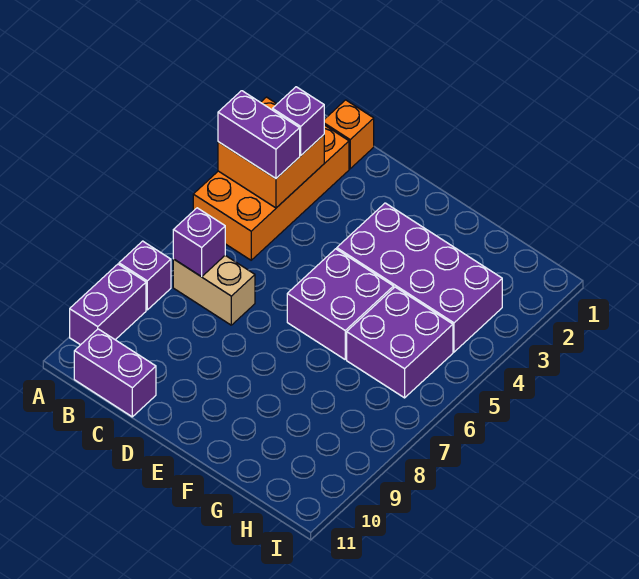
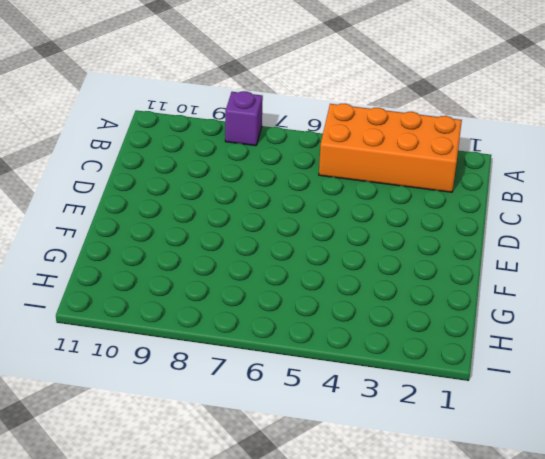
none -> purple brick A9:A10 level 1
none -> orange brick B1 level 1
none -> tan brick B7:C7 level 1

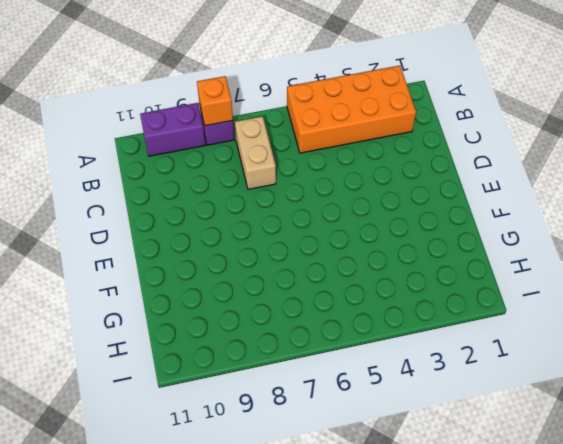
orange brick A8 level 2 -> orange brick B1 level 1
none -> purple brick B11:C11 level 1
none -> purple brick E3:H4 level 1
none -> purple brick E5:F6 level 1

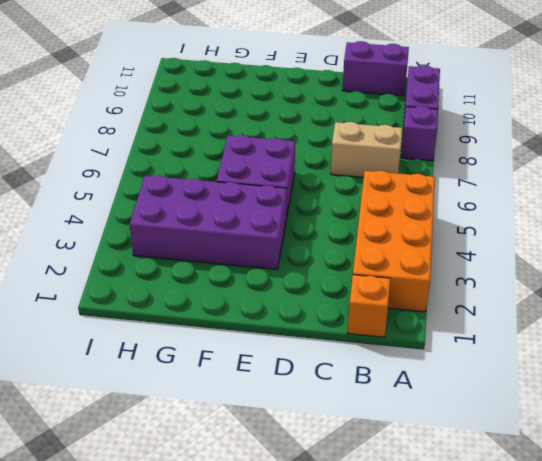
none -> purple brick G5:H6 level 1
none -> orange brick A3:B4 level 2
none -> purple brick B7 level 2

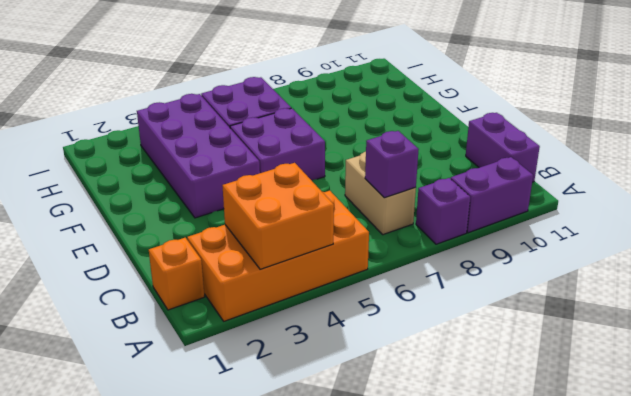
none -> purple brick A4:B4 level 3
none -> purple brick B3 level 3

